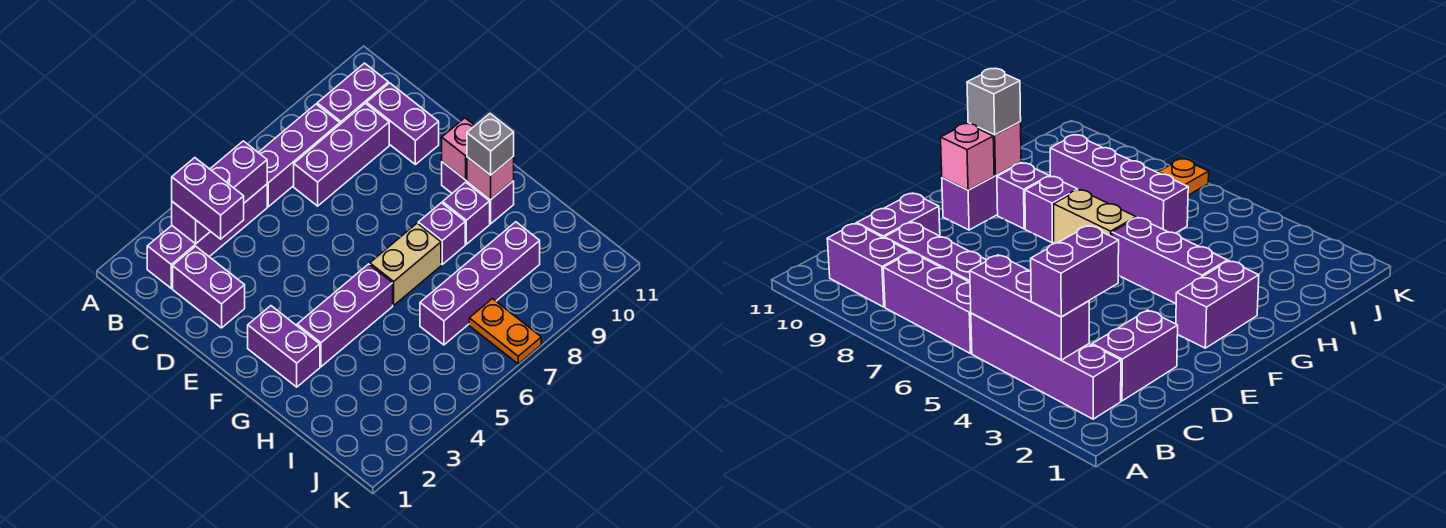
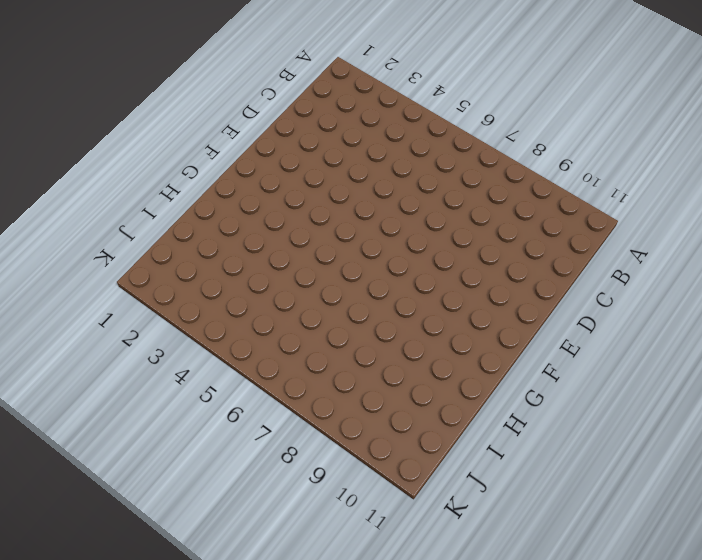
none -> purple brick B2:B5 level 1
none -> purple brick B6:B8 level 1
none -> purple brick B9:B10 level 1

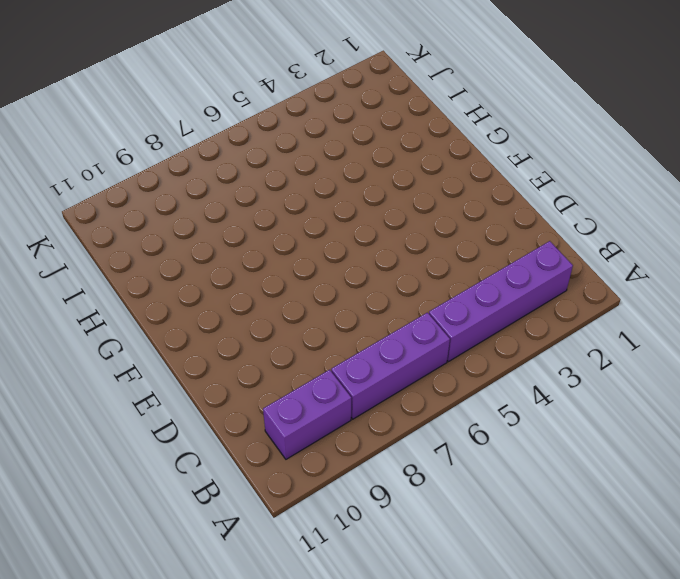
none -> purple brick C2:D2 level 1
none -> purple brick C7:C9 level 1
none -> purple brick C10:D10 level 1

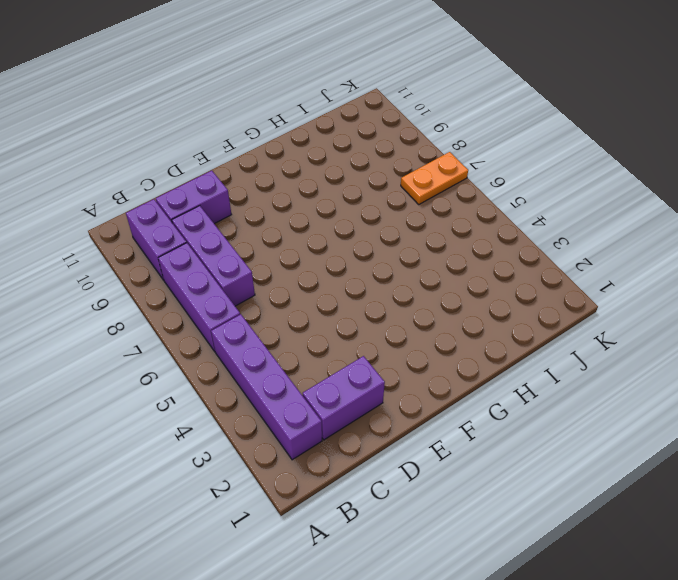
none -> purple brick F2:G2 level 1
none -> purple brick F10:G10 level 1
none -> purple brick G3:G5 level 1

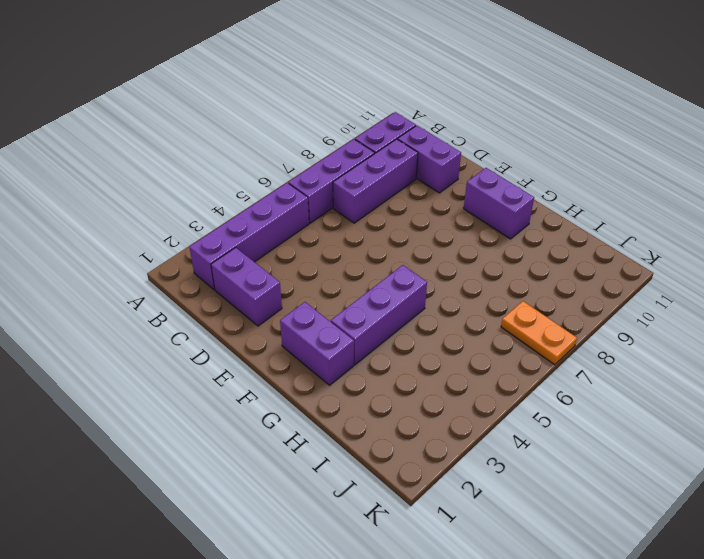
none -> tan brick G6:G7 level 1
none -> purple brick G8 level 1
none -> purple brick G9 level 1

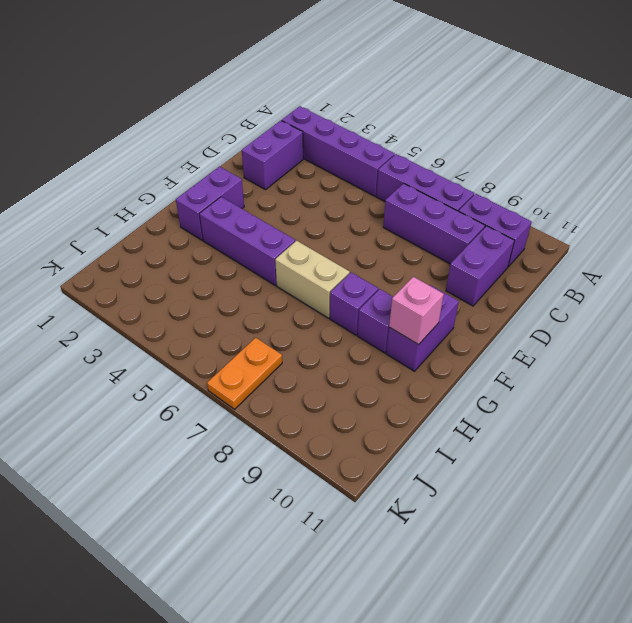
none -> purple brick I6:I9 level 1
none -> purple brick B3:B5 level 2
none -> pink brick F10 level 2

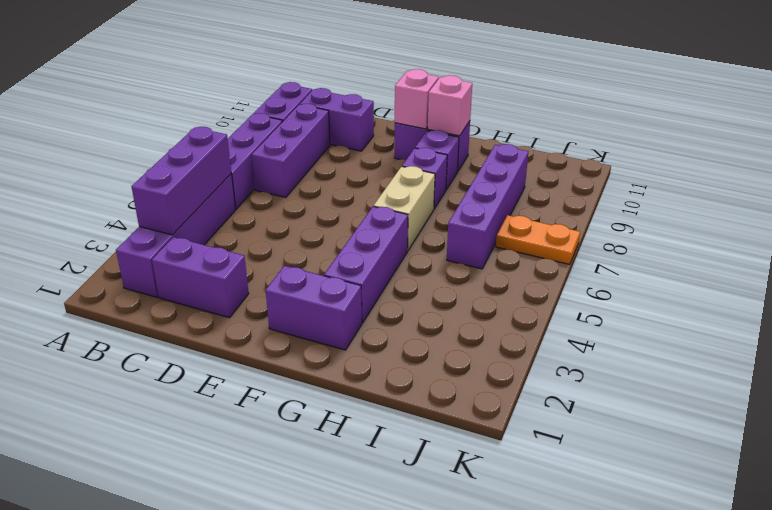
none -> purple brick B3:C3 level 3
none -> grey brick G10 level 3

